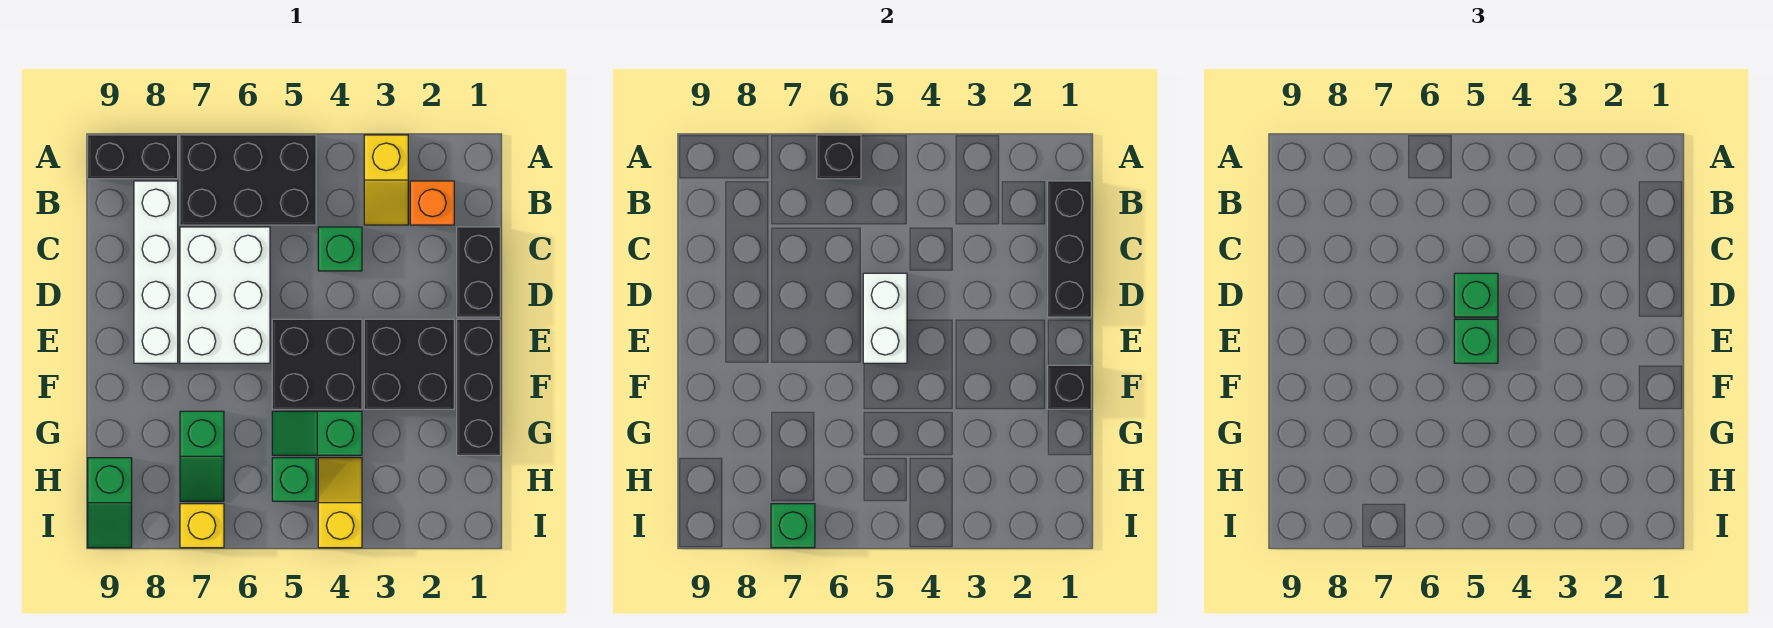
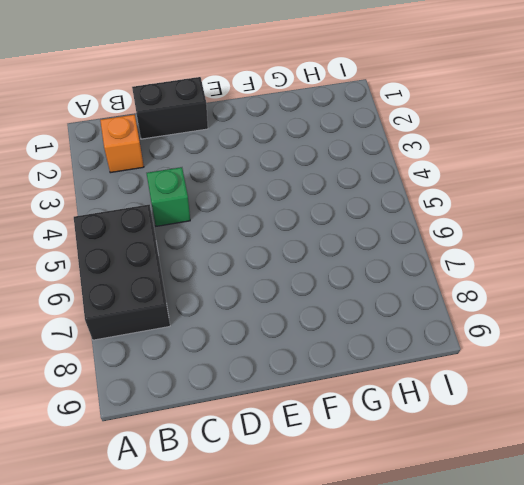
none -> yellow slope A3:B3 level 1 top A
none -> black brick A8:A9 level 1
none -> white brick B8:E8 level 1

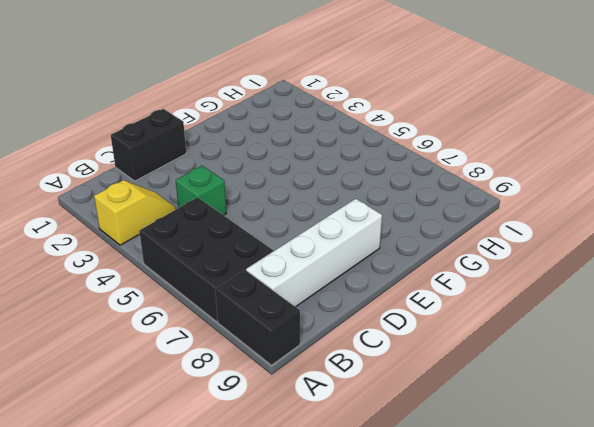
none -> orange brick B2 level 1
none -> white brick C6:E7 level 1
none -> black brick E1:G1 level 1

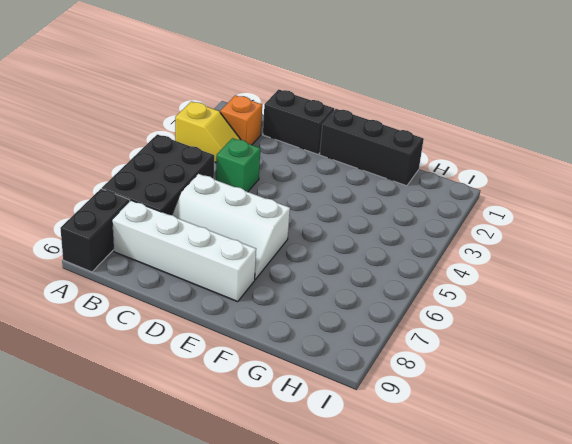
white slope C6:E7 level 1 top 6 -> white brick C6:E7 level 1
none -> black brick E2:F3 level 1
none -> black brick E4:F5 level 1
none -> green slope G4:G5 level 1 top 4

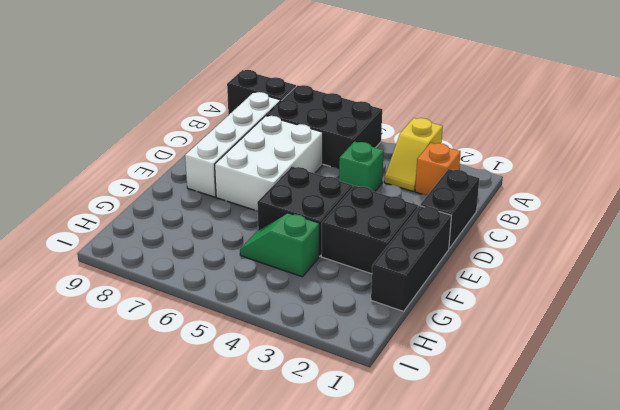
none -> green slope G7:H7 level 1 top G
none -> yellow slope H4:I4 level 1 top I
none -> green brick H5 level 1

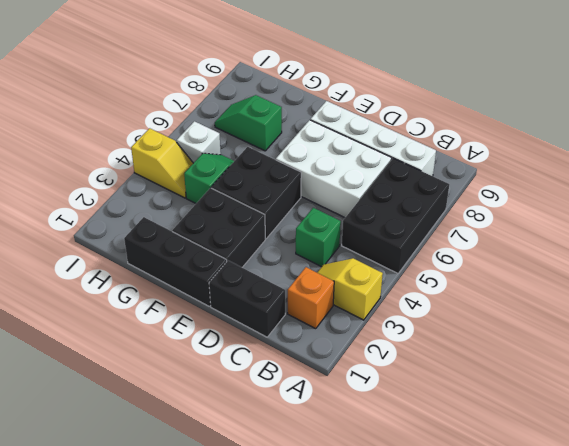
white brick H5 level 1 -> green brick H5 level 1
none -> black brick A8:A9 level 1
none -> green slope H9:I9 level 1 top H
none -> yellow brick I7 level 1

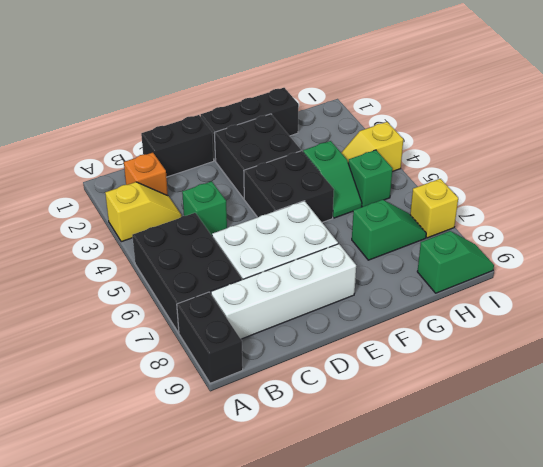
none -> black brick A6 level 2
none -> black brick B1:D1 level 2
none -> white brick D5:E5 level 2

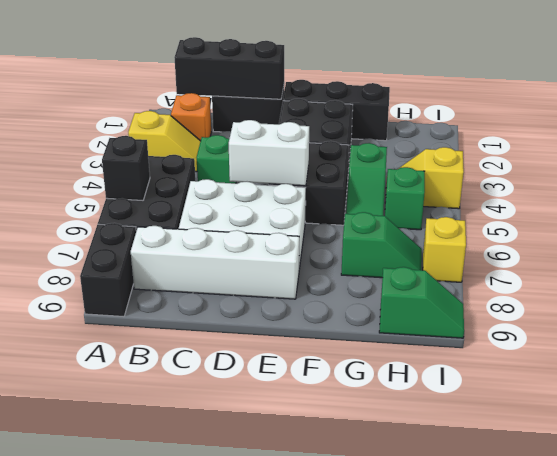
none -> black brick F1 level 2
none -> green brick I7 level 2
none -> green brick D5 level 3

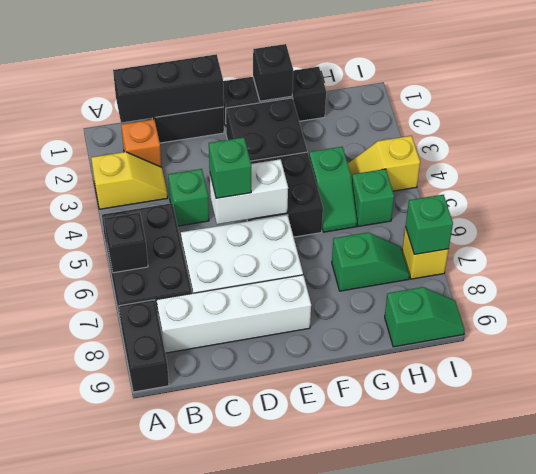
none -> green brick E5 level 3

